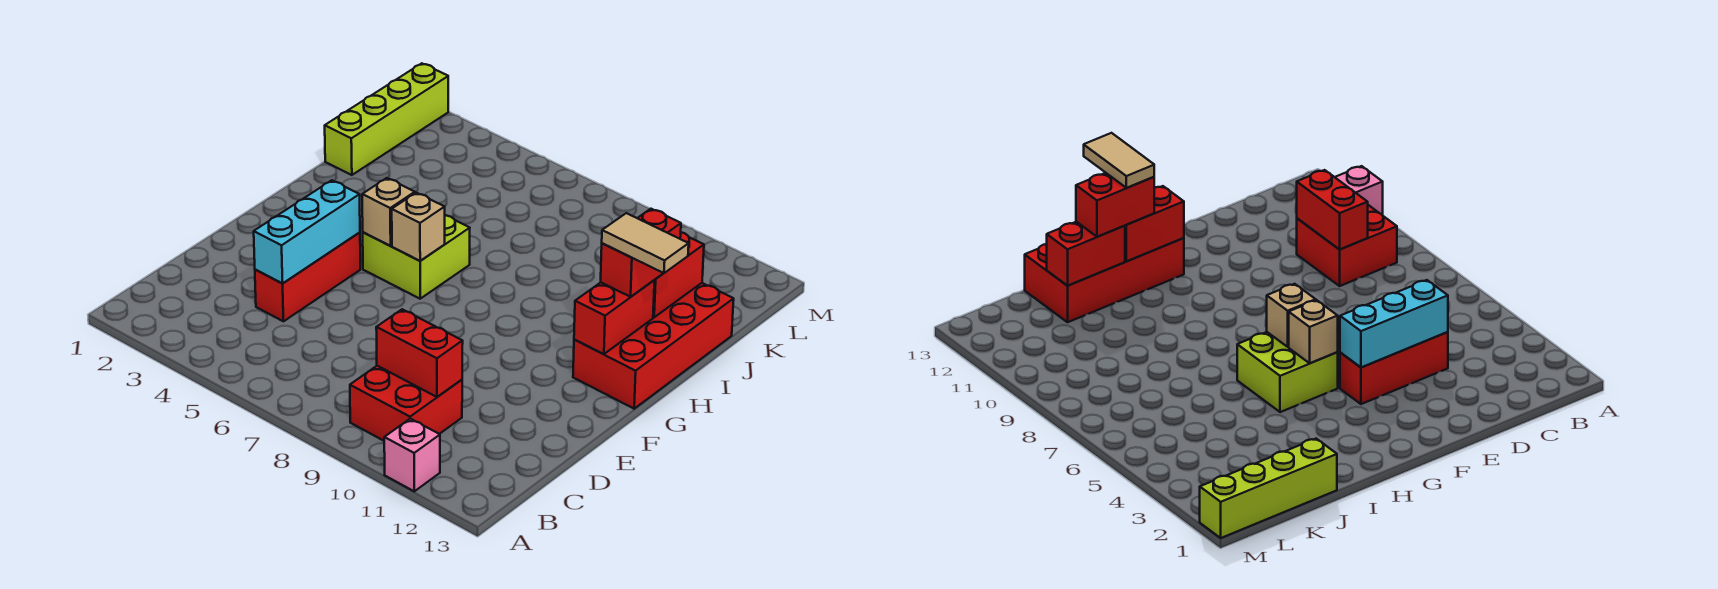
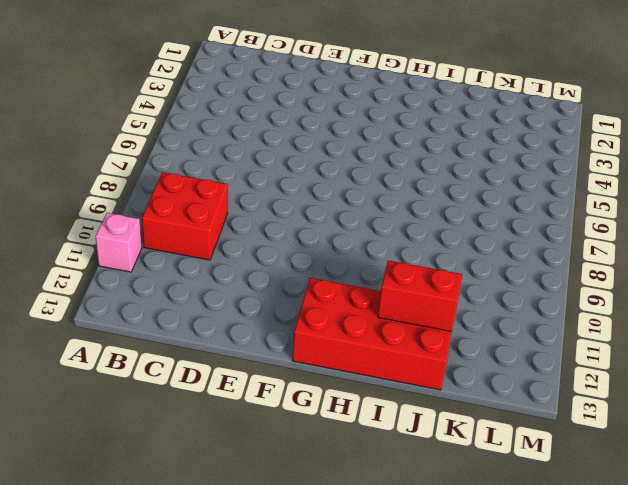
none -> red brick D4:F4 level 1
none -> lime brick G5:H6 level 1
none -> lime brick J1:M1 level 1

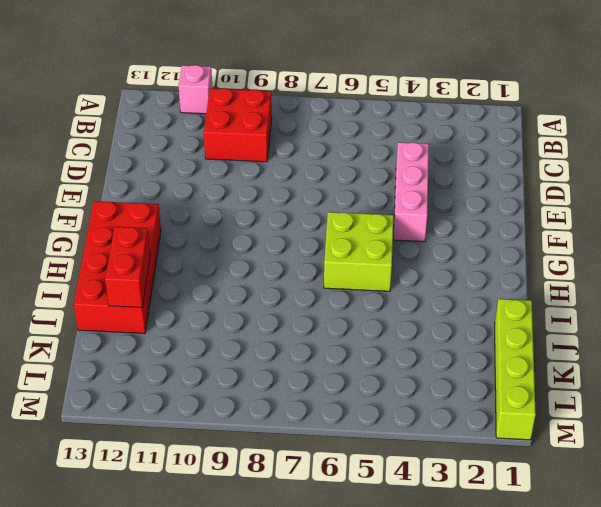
pink brick D4:F4 level 1 -> red brick D4:F4 level 1
none -> red brick C9:C10 level 2
none -> cyan brick D4:F4 level 2
none -> tan brick G5 level 2

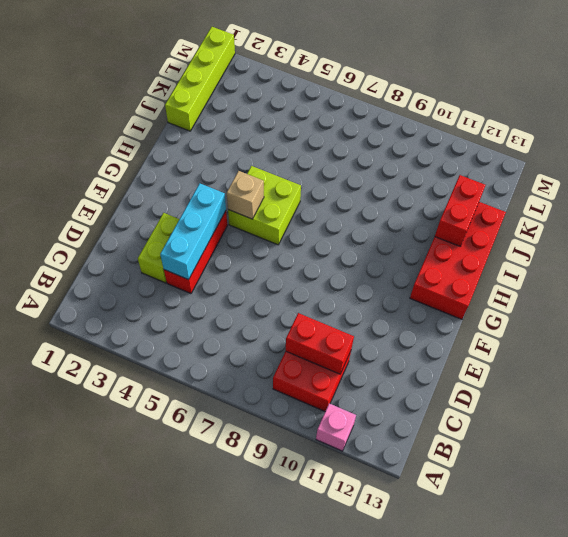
lime brick D3:E3 level 1 -> none
none -> tan brick G6 level 2
none -> red brick G12:H12 level 2
none -> red brick H12:I12 level 3

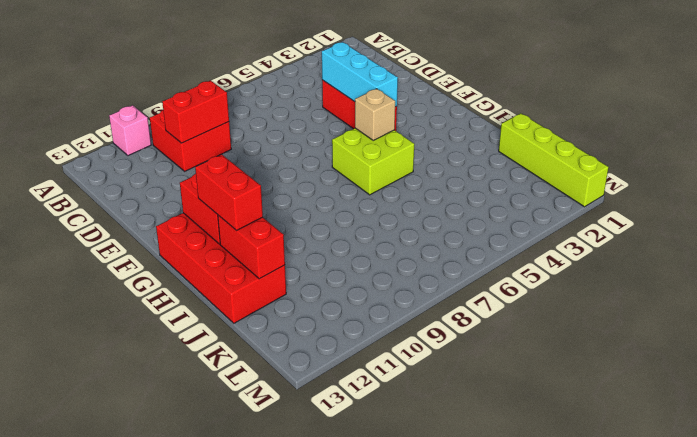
none -> tan brick G6 level 2
none -> tan tile H12:H13 level 4

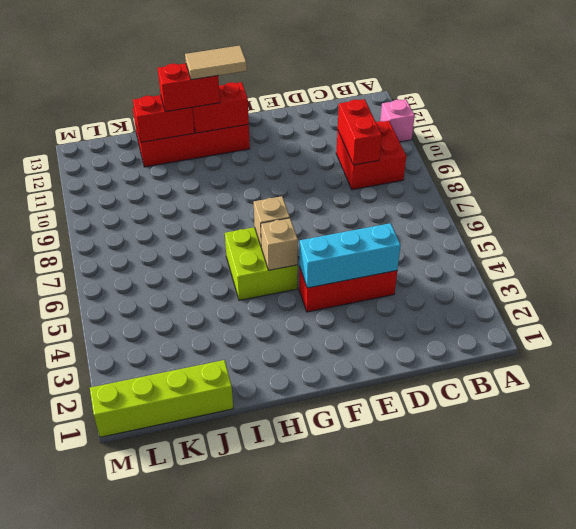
tan tile G12:H12 level 4 -> tan tile H12:H13 level 4

